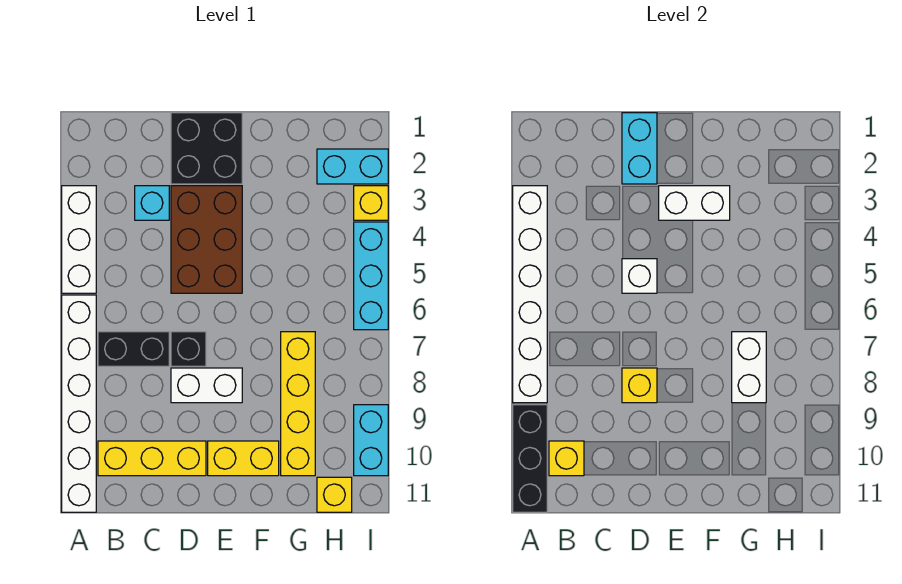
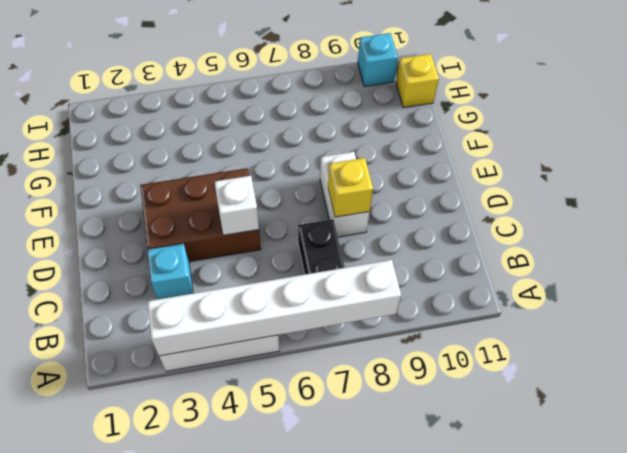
cyan brick I10 level 1 -> cyan brick I9:I10 level 1
none -> white brick A6:A11 level 1
none -> yellow brick B10:D10 level 1
none -> black brick D1:E2 level 1

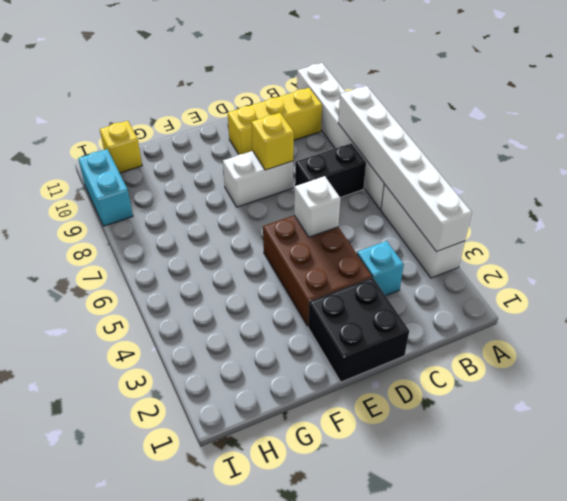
none -> black brick D7 level 1
none -> yellow brick E10:F10 level 1
none -> yellow brick G7:G10 level 1

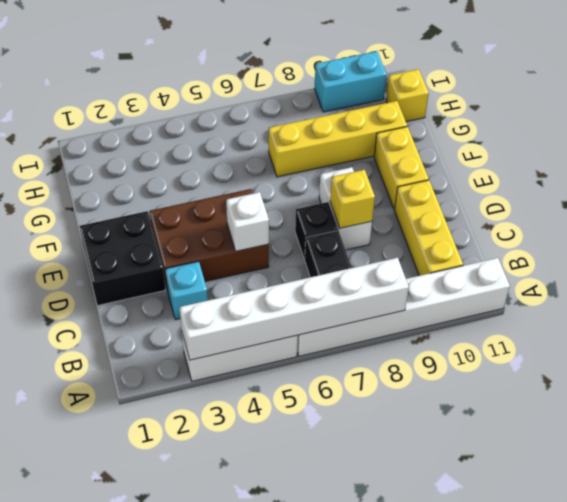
none -> cyan brick H2:I2 level 1
none -> yellow brick I3 level 1
none -> cyan brick I4:I6 level 1

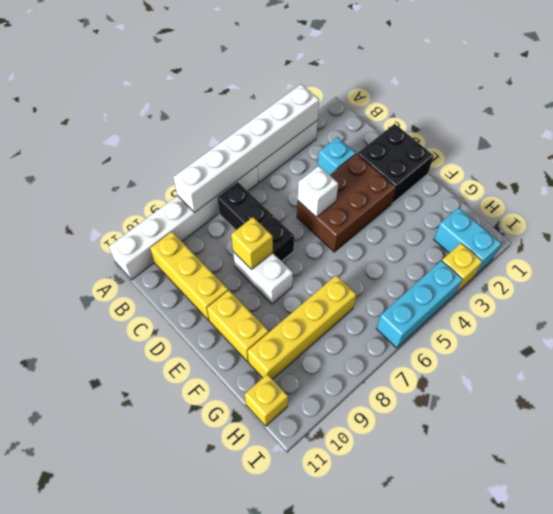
none -> cyan brick I9:I10 level 1
none -> black brick A9:A11 level 2
none -> yellow brick B10 level 2

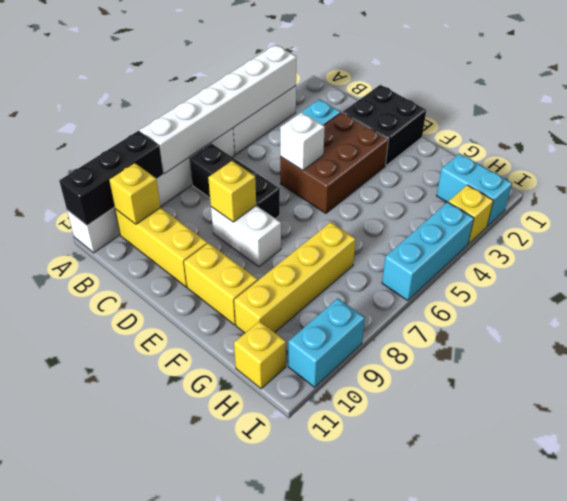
none -> cyan brick D1:D2 level 2
none -> white brick E3:F3 level 2
none -> white brick G7:G8 level 2

